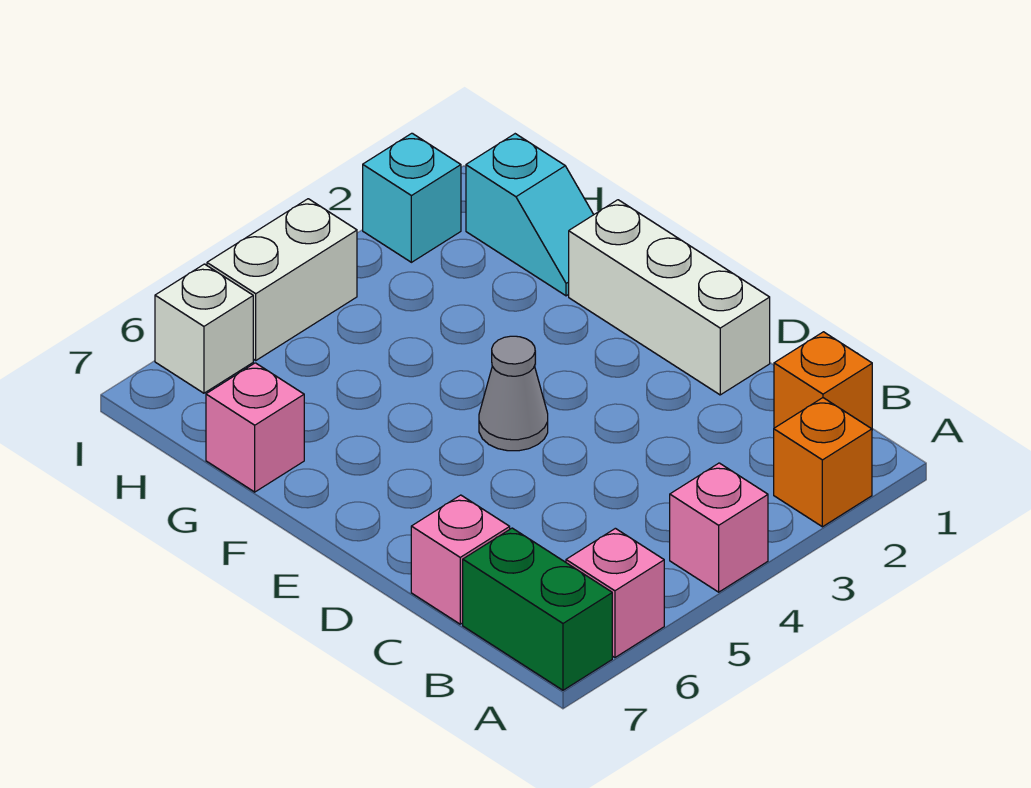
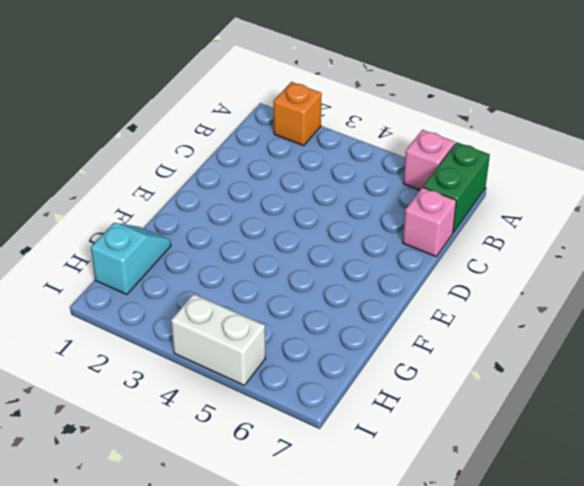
none -> pink brick A4 level 1
none -> orange brick B1 level 1
none -> white brick D1:F1 level 1

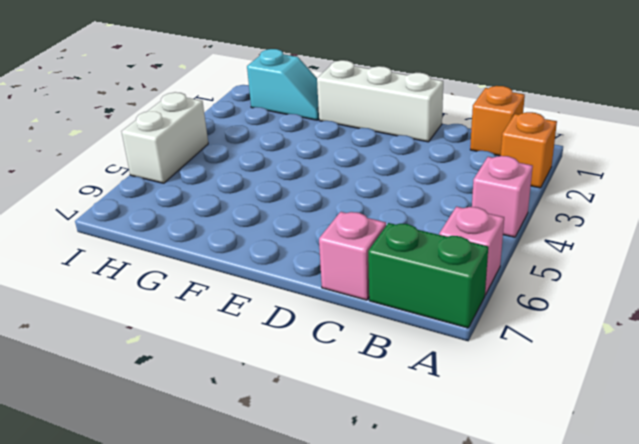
none -> grey cone E4 level 1
none -> pink brick G7 level 1
none -> cyan brick I2 level 1

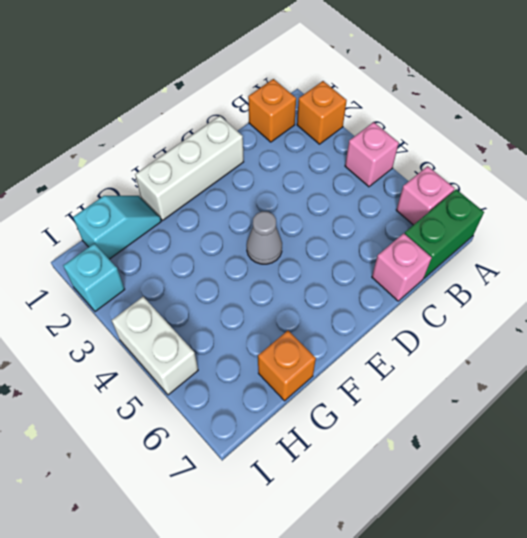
orange brick G7 level 1 -> pink brick G7 level 1
none -> white brick I6 level 1

